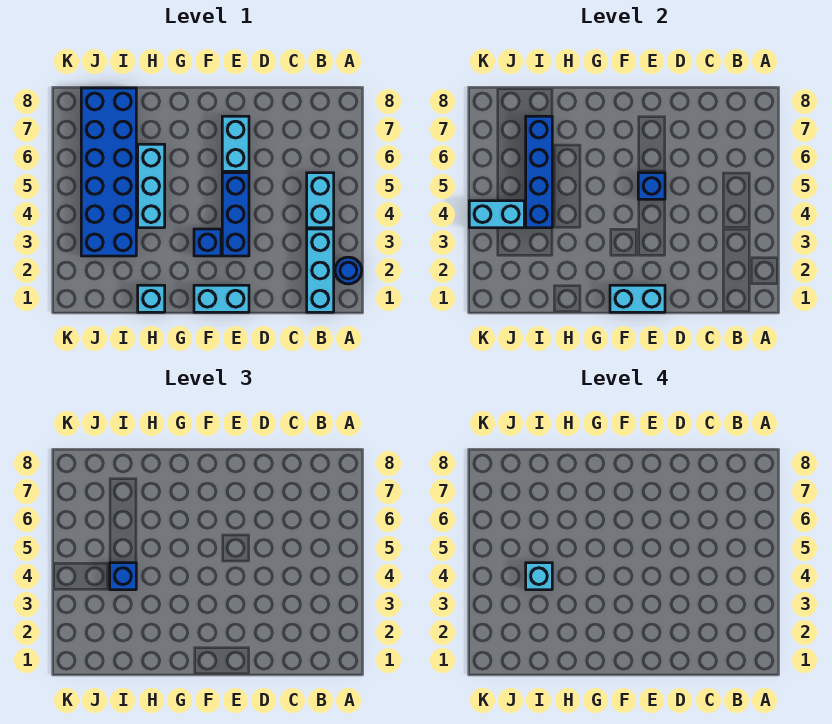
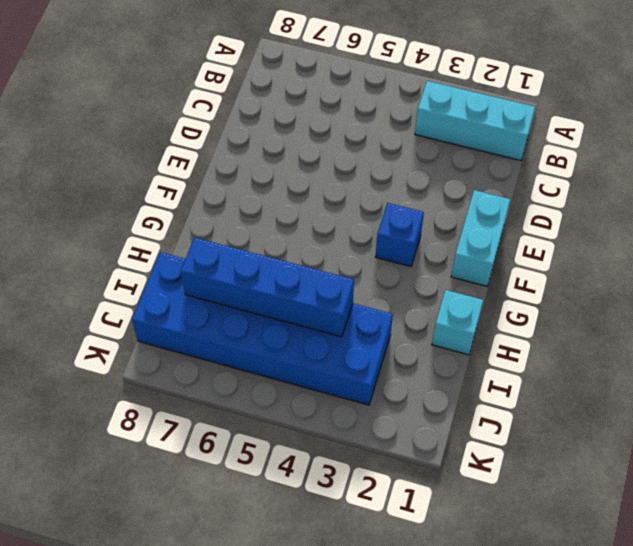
none -> blue round brick A2 level 1
none -> cyan brick B4:B5 level 1
none -> blue brick E3:E5 level 1

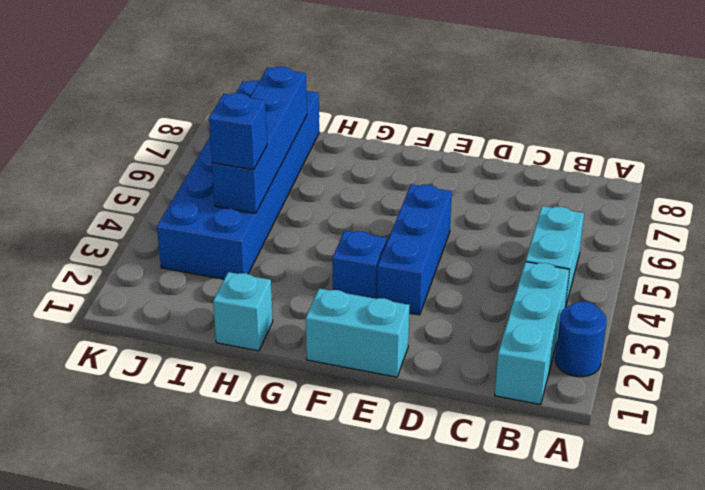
none -> cyan brick E6:E7 level 1
none -> cyan brick H4:H6 level 1
none -> cyan brick E1:F1 level 2

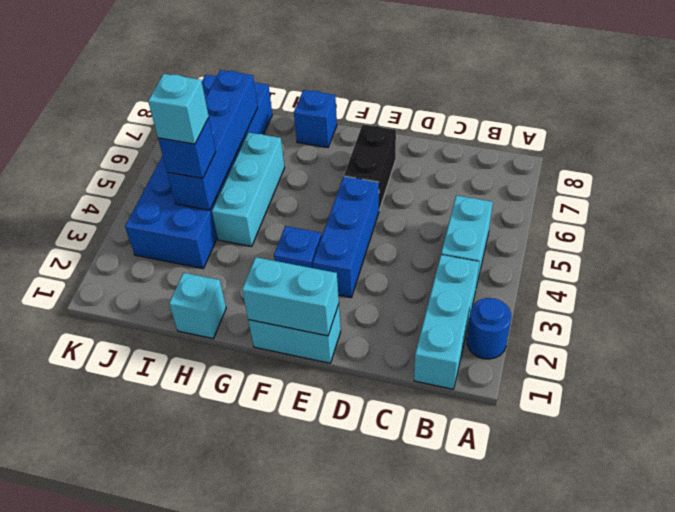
black brick E6:E7 level 1 -> cyan brick E6:E7 level 1
blue brick G8 level 1 -> blue brick E5 level 2
none -> cyan brick J4:K4 level 2

